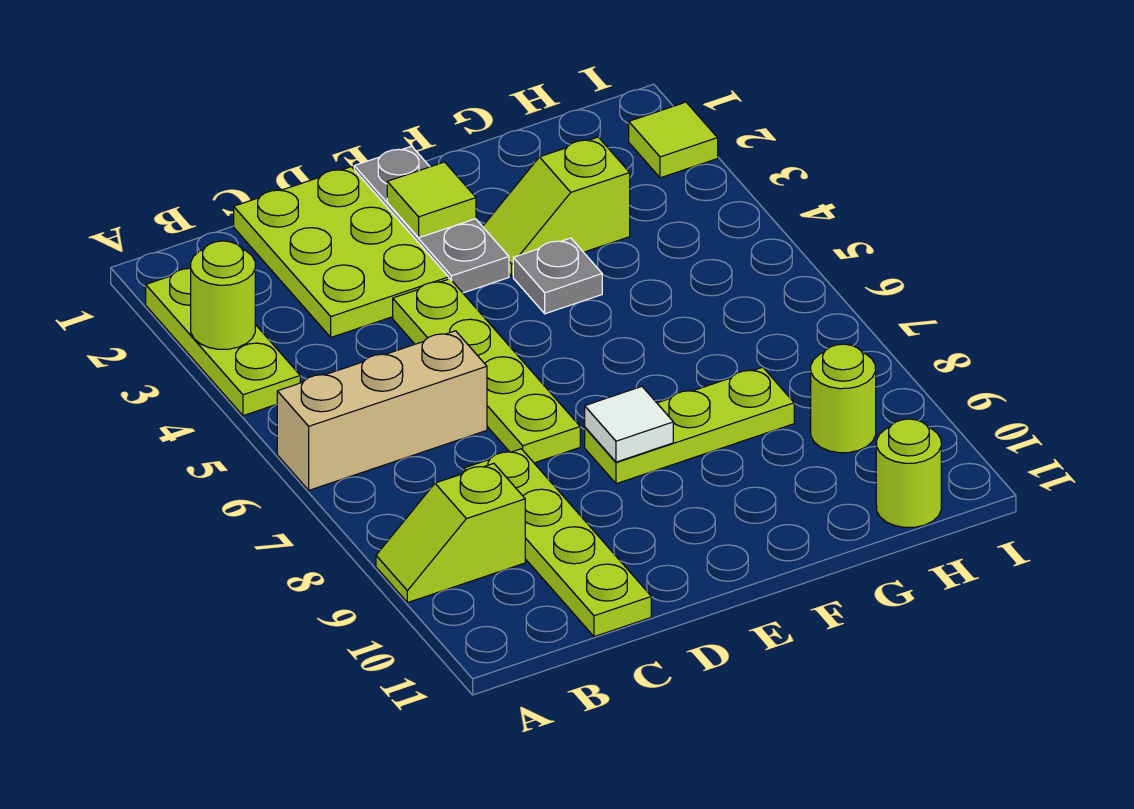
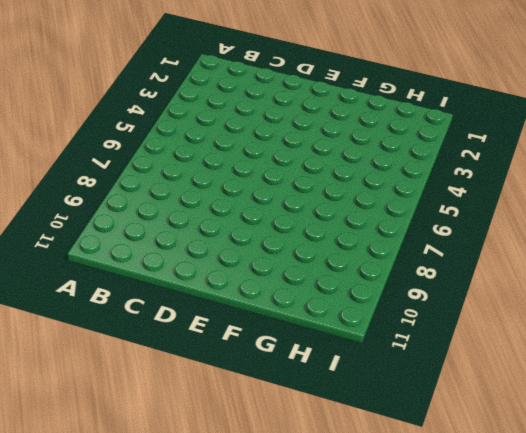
none -> lime plate A2:A4 level 1
none -> tan brick A6:C6 level 1
none -> lime slope A9:B9 level 1 top B

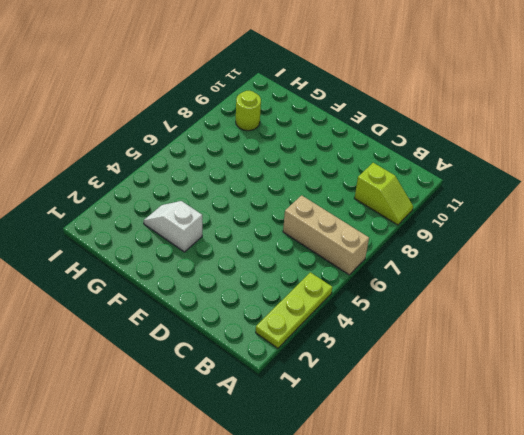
white slope F3:G3 level 1 top F -> lime slope F3:G3 level 1 top G
none -> lime plate C1:D3 level 1
none -> lime plate C8:C11 level 1
none -> lime plate D4:D7 level 1

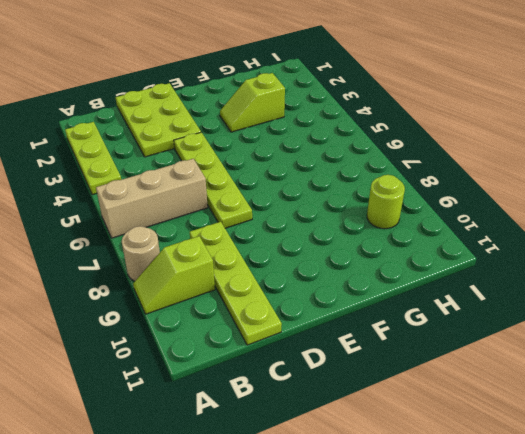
tan round brick A8 level 1 -> none
none -> grey plate E1:E3 level 1
none -> lime plate E8:G8 level 1
none -> grey plate F4 level 1

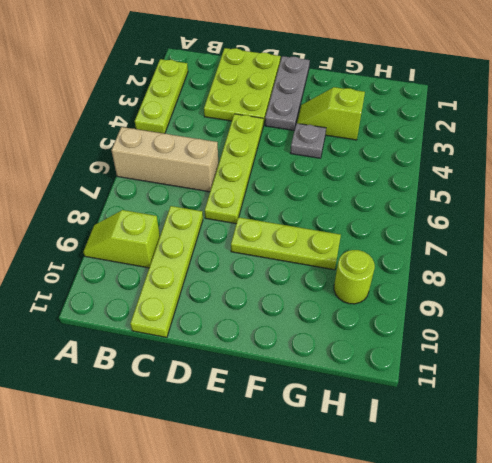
none -> lime round brick H11 level 1
none -> lime tile I2 level 1
none -> lime round brick A3 level 2

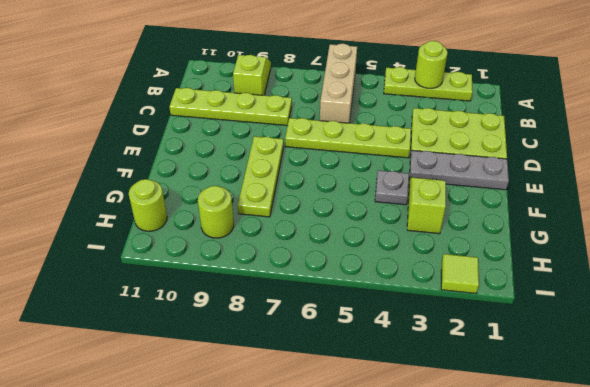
none -> lime tile E2 level 2
none -> white tile E8 level 2

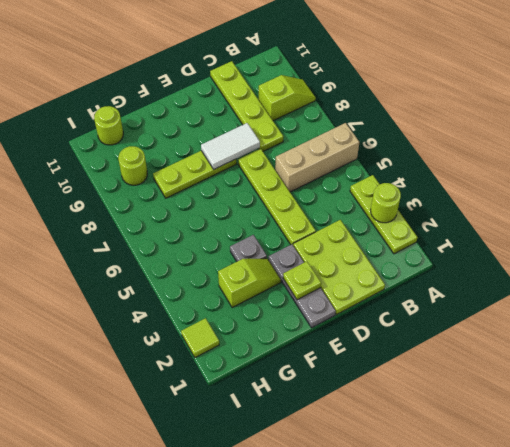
white tile D8:E8 level 2 -> white tile E8 level 2
lime plate E2 level 2 -> lime tile E2 level 2

